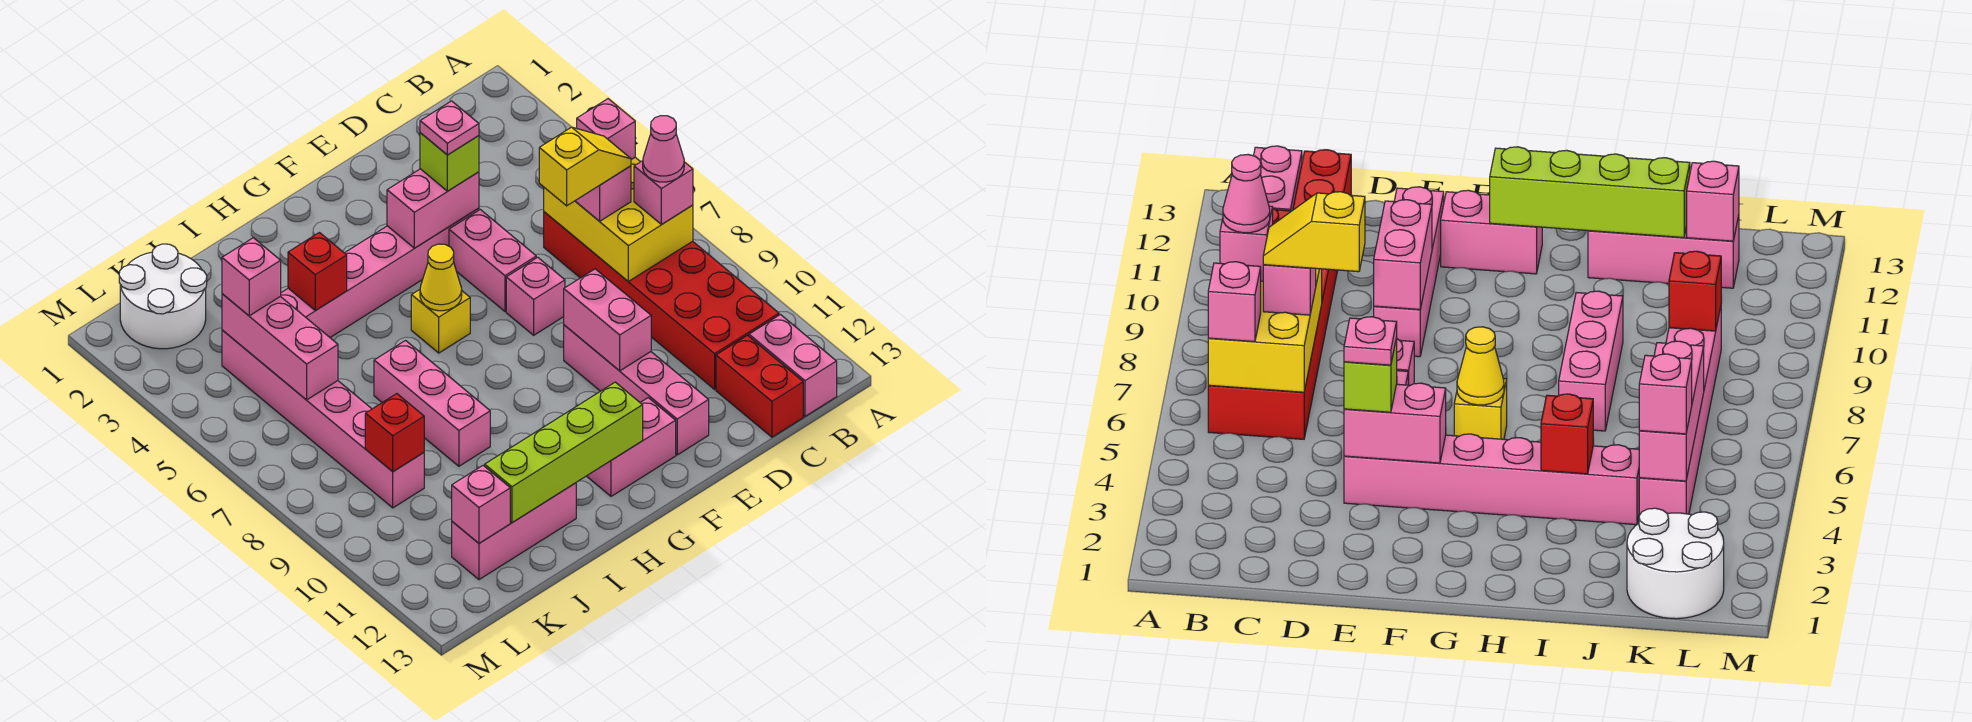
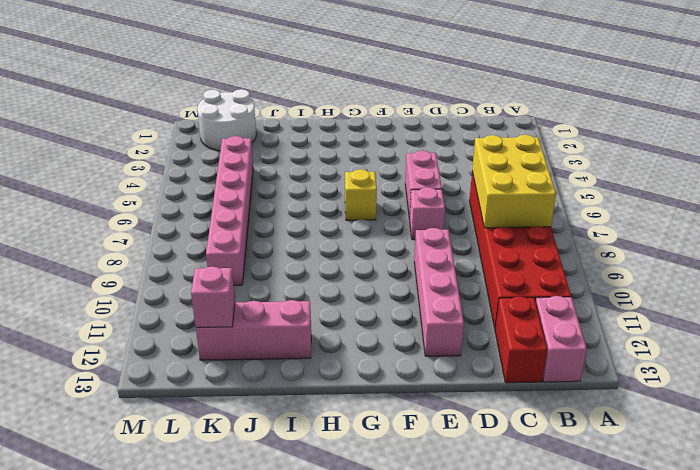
none -> pink brick E4:J4 level 1
none -> pink brick F12:G12 level 1
none -> pink brick I7:I9 level 1
none -> pink brick E4:F4 level 2

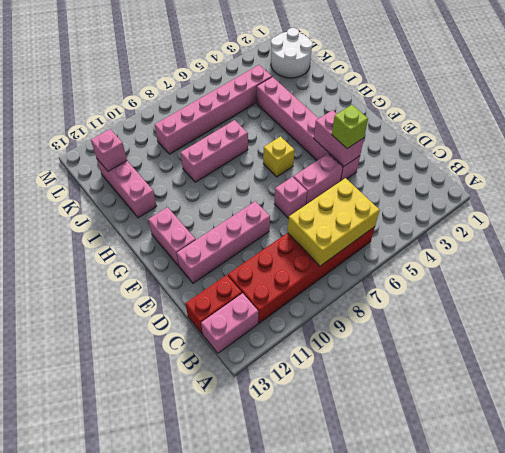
none -> pink brick E9:E10 level 2
none -> yellow cone G6 level 2
none -> lime brick G12:J12 level 2
none -> red brick I4 level 2

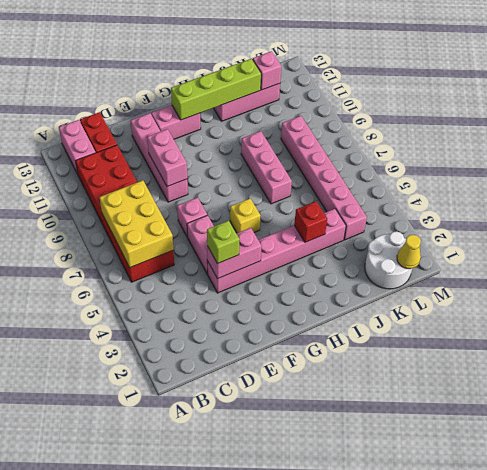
yellow cone L1 level 2 -> yellow cone G6 level 2
none -> pink brick K4:K6 level 2
none -> red brick K9 level 2
none -> pink brick B6 level 3
none -> pink brick B8 level 3

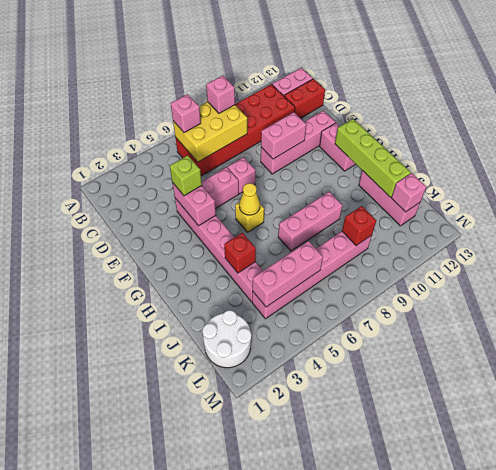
none -> pink brick C7 level 3
none -> pink brick K4 level 3
none -> pink cone B8 level 4
none -> yellow slope C7:D7 level 4 top D

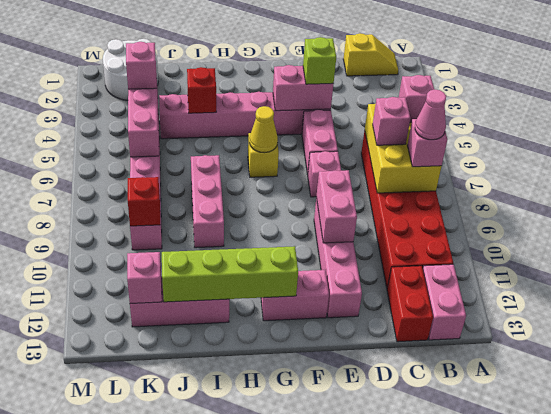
yellow slope B1:C1 level 1 top C -> yellow slope C7:D7 level 4 top D
none -> pink plate E4 level 4

